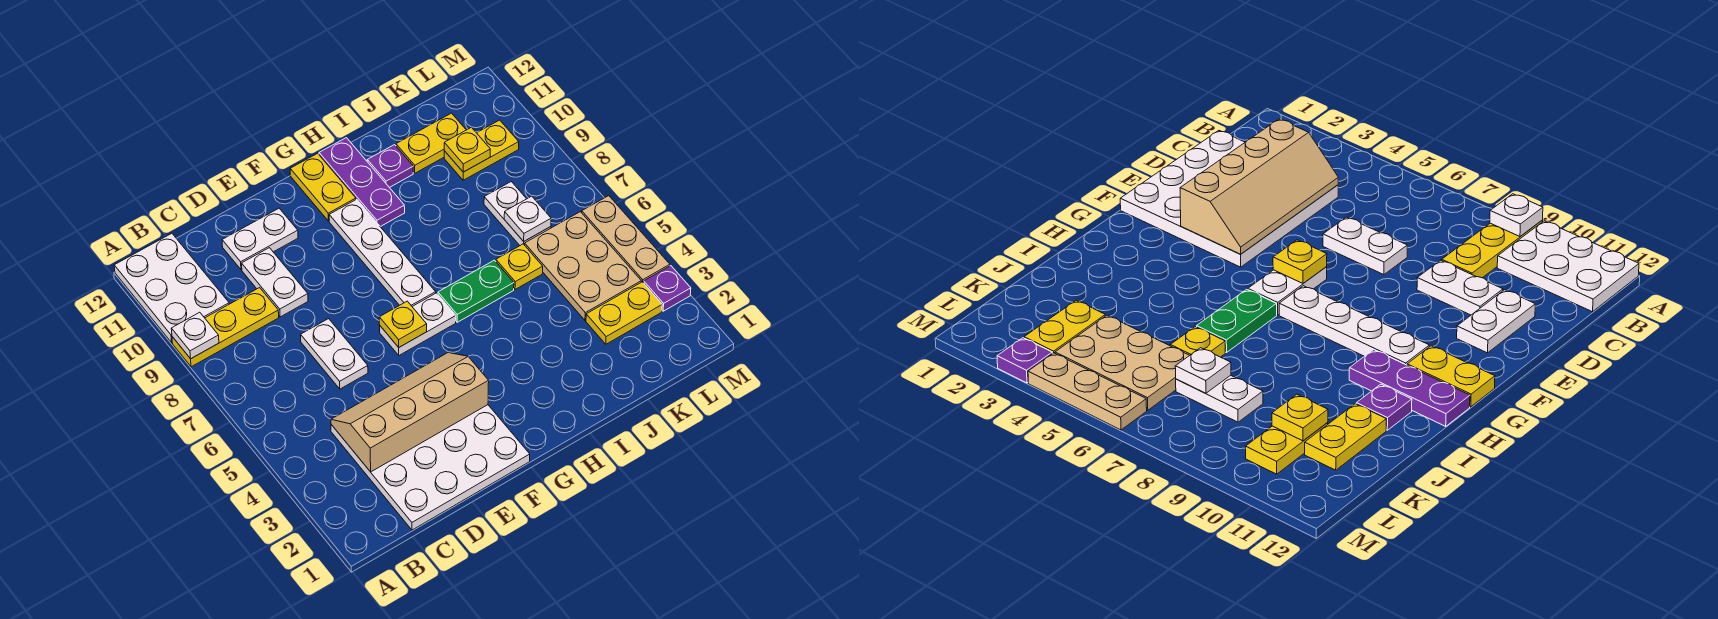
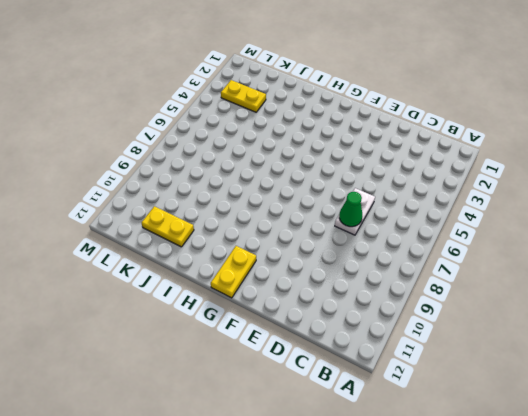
green cone D7 level 2 -> none
none -> yellow plate A9:C9 level 1
none -> white plate A10:B12 level 1
none -> white plate C1:F4 level 1

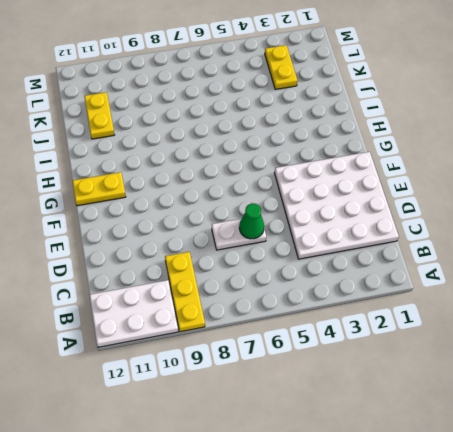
green cone D6 level 2 -> none
none -> white plate D9:D10 level 1
none -> white plate D11:E11 level 1
none -> white plate F6:G6 level 1

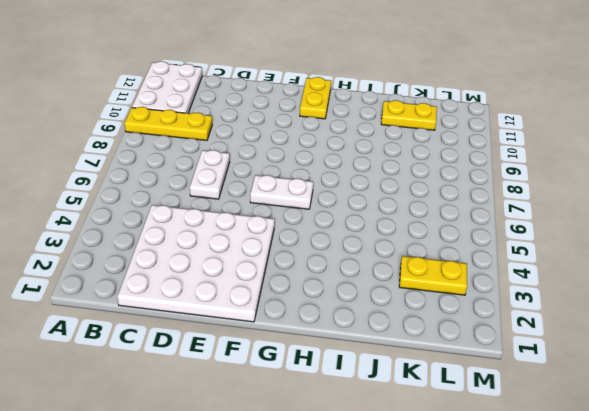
none -> white plate D9:D10 level 1
none -> white plate D11:E11 level 1
none -> white plate G7:G10 level 1

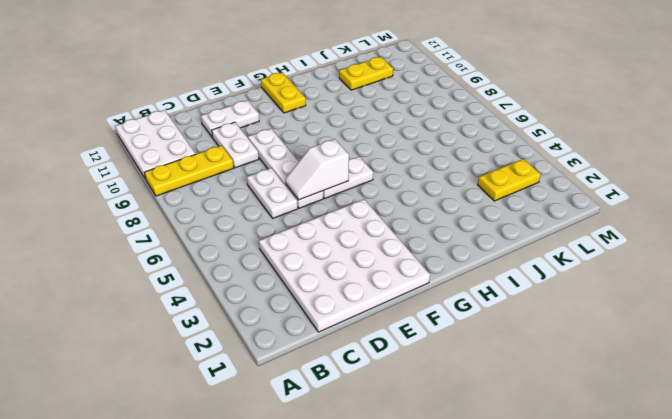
white plate E6:E9 level 1 -> white plate G7:G10 level 1
white slope E6:F6 level 2 top F -> yellow plate F6 level 2
none -> green plate H6:I6 level 1
none -> purple plate H10:H12 level 1
none -> purple plate I11 level 1

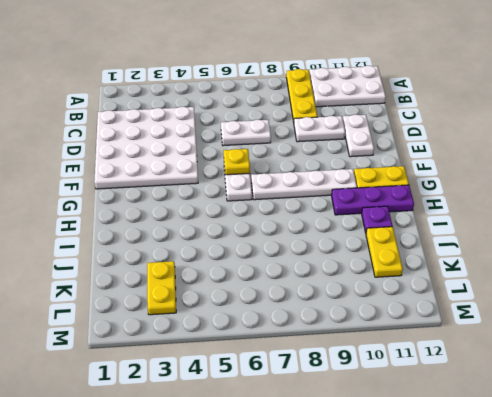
none -> green plate H6:I6 level 1
none -> yellow plate J6 level 1
none -> tan plate K4:L6 level 1

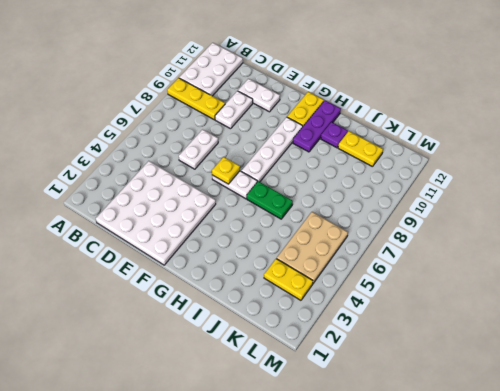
none -> yellow plate J6 level 1
none -> white plate K7:K8 level 1
none -> yellow plate K10:L10 level 1

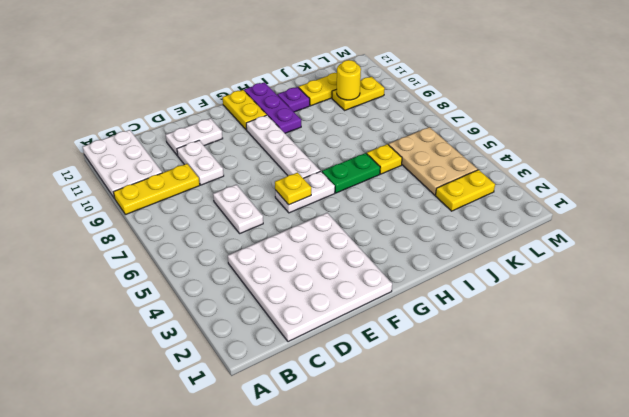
yellow round brick K10 level 2 -> yellow plate K10 level 2
none -> white plate K7:K8 level 1
none -> purple plate M3 level 1
none -> tan plate M4:M6 level 1

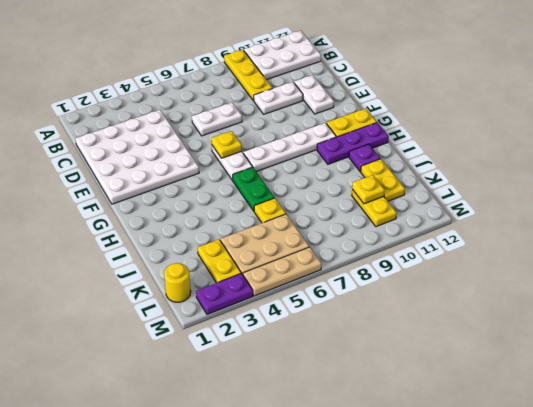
yellow round brick L1 level 1 -> none
purple plate M2:M3 level 1 -> purple plate M3 level 1
none -> white plate K7:K8 level 1
none -> white plate A9 level 2
none -> tan slope C3:F4 level 2 top 3

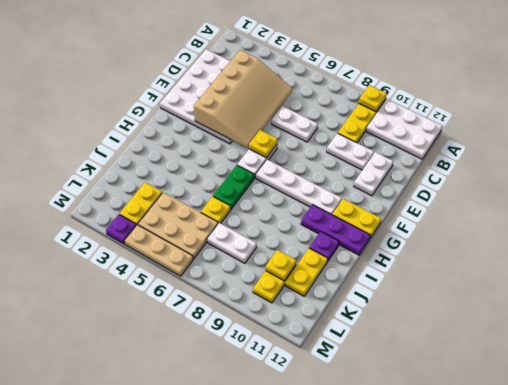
yellow plate A9 level 2 -> white plate A9 level 2
tan slope C3:F5 level 2 top 3 -> tan slope C3:F4 level 2 top 3
none -> white plate K7 level 2

